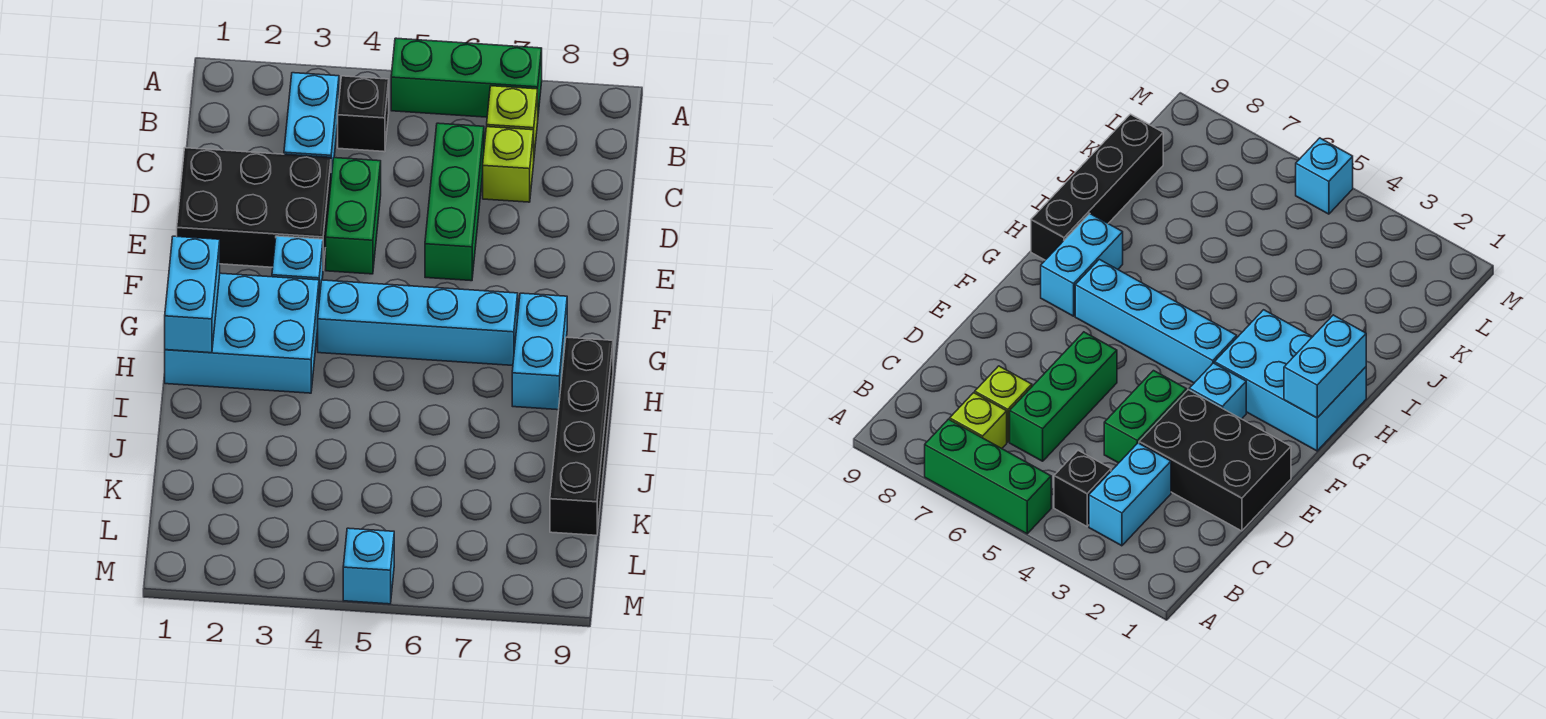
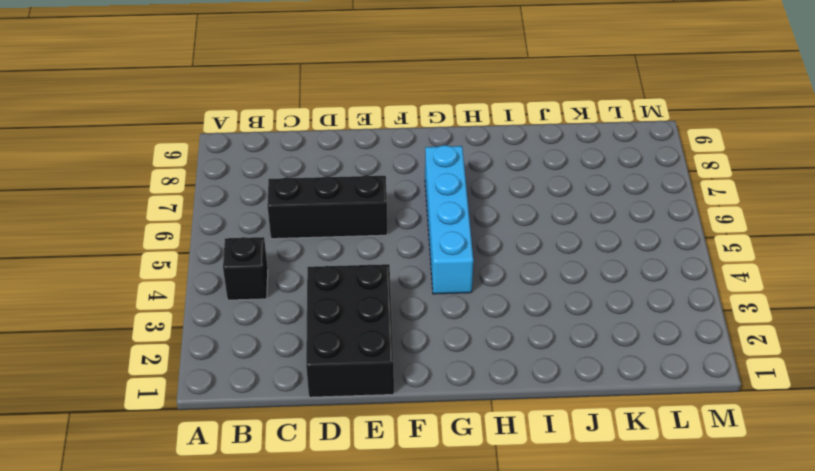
black brick C6:E6 level 1 -> green brick C6:E6 level 1
none -> green brick A5:A7 level 1
none -> cyan brick B3:C3 level 1
none -> lime brick B7 level 1

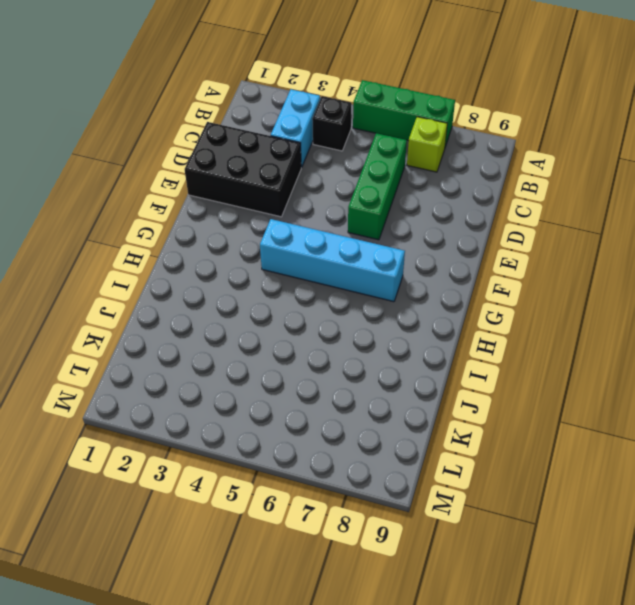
none -> lime brick C7 level 1
none -> green brick D4:E4 level 1
none -> cyan brick F3 level 1

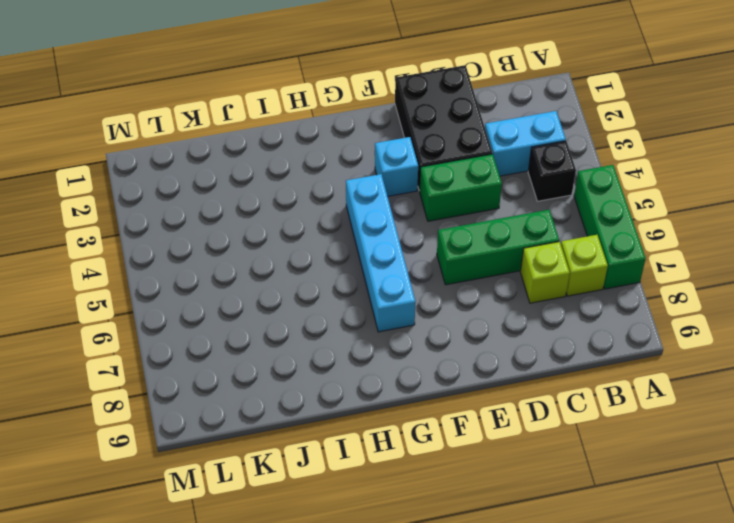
none -> cyan brick G1:H3 level 1
none -> cyan brick G8:H8 level 1
none -> black brick H9:K9 level 1

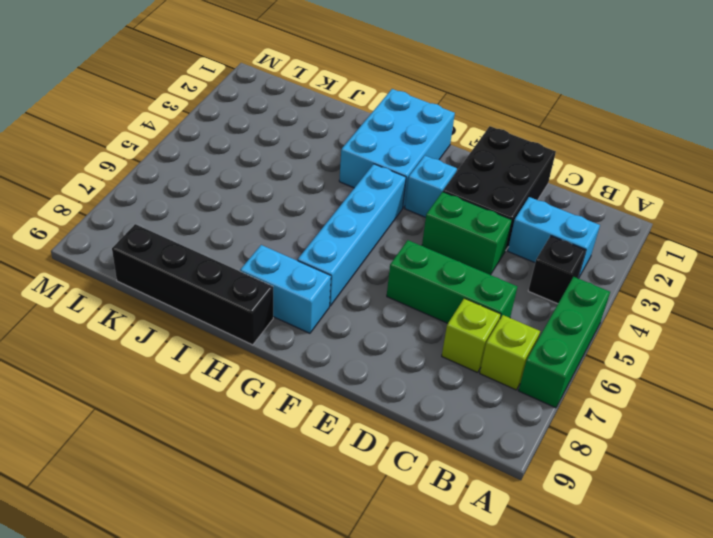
none -> cyan brick M5 level 1
none -> cyan brick G1:H1 level 2

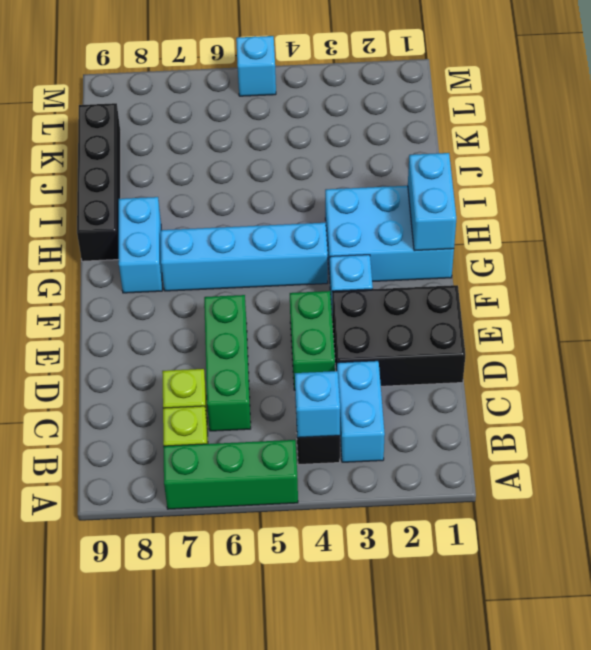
cyan brick B4 level 2 -> none

